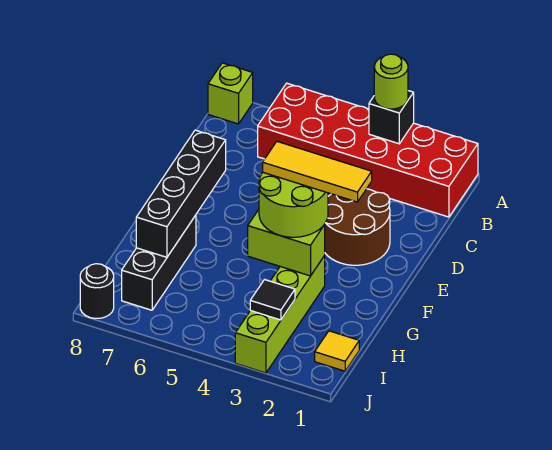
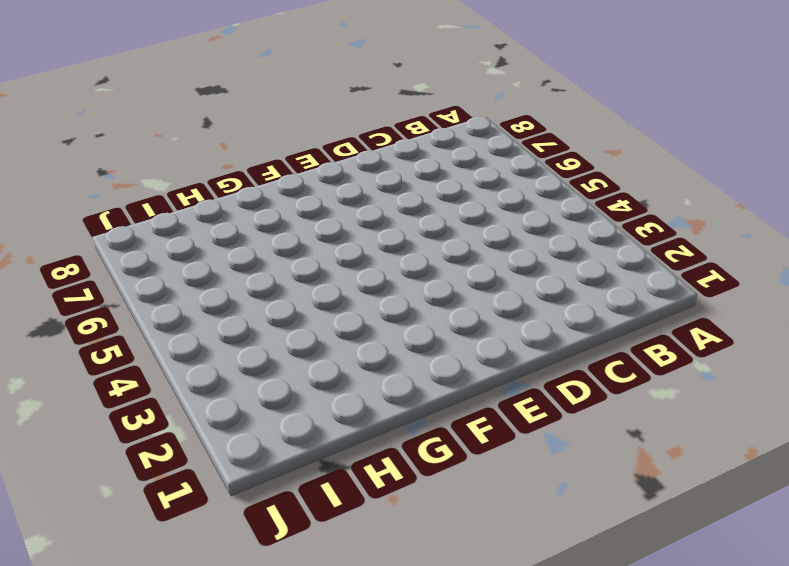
none -> red brick A1:B6 level 1
none -> lime brick A8 level 1
none -> brown round brick D2:E3 level 1

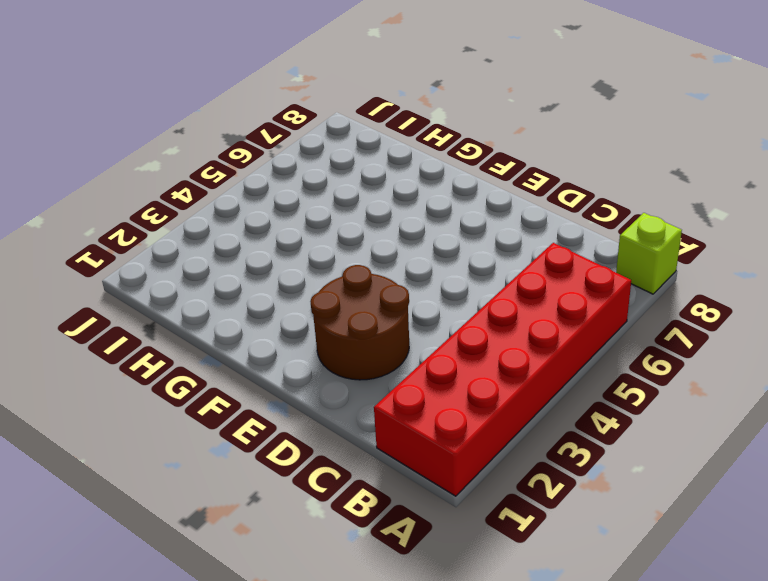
none -> lime brick G3:J3 level 1
none -> black brick G7:I7 level 1
none -> yellow tile I1 level 1

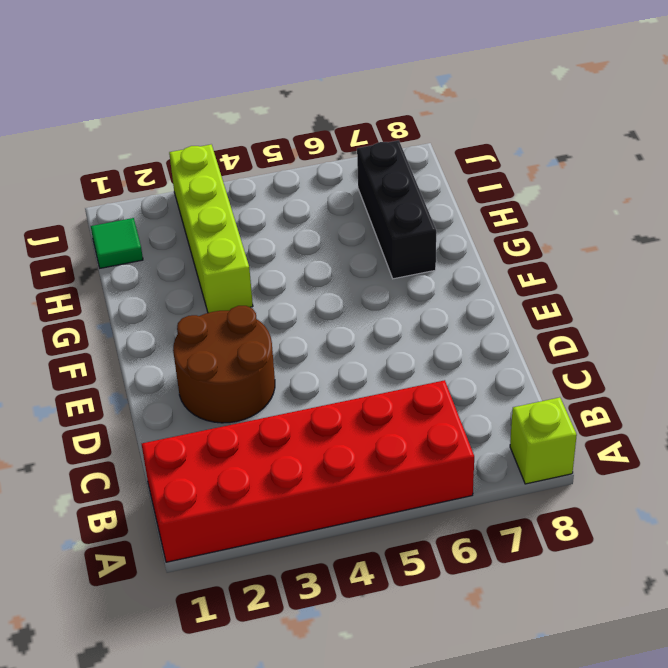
green tile I1 level 1 -> yellow tile I1 level 1
none -> black round brick J8 level 1
none -> black brick A3 level 2
none -> black brick E7:H7 level 2

